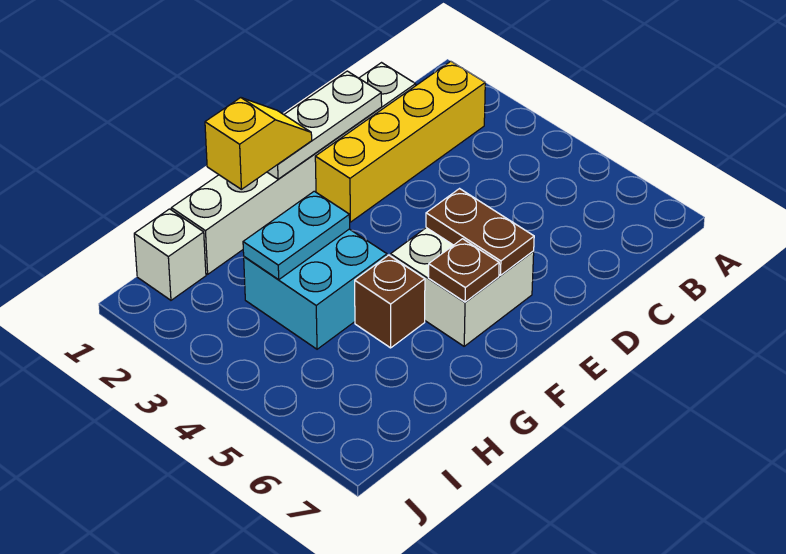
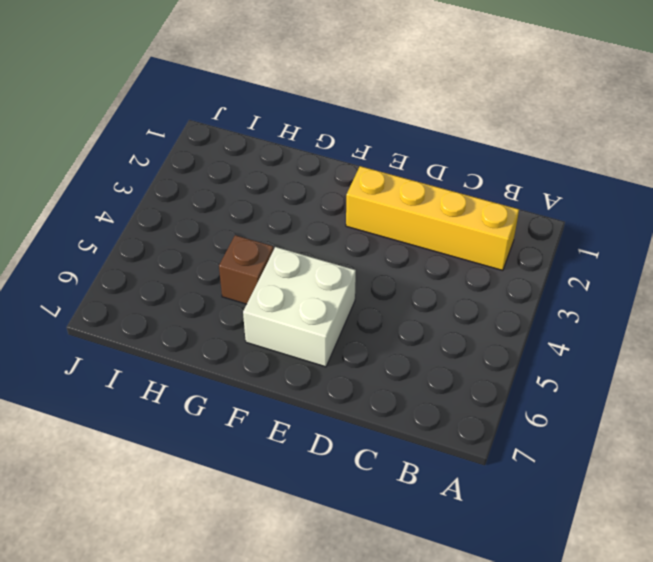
none -> white brick C1:H1 level 1
none -> cyan brick G3:H4 level 1

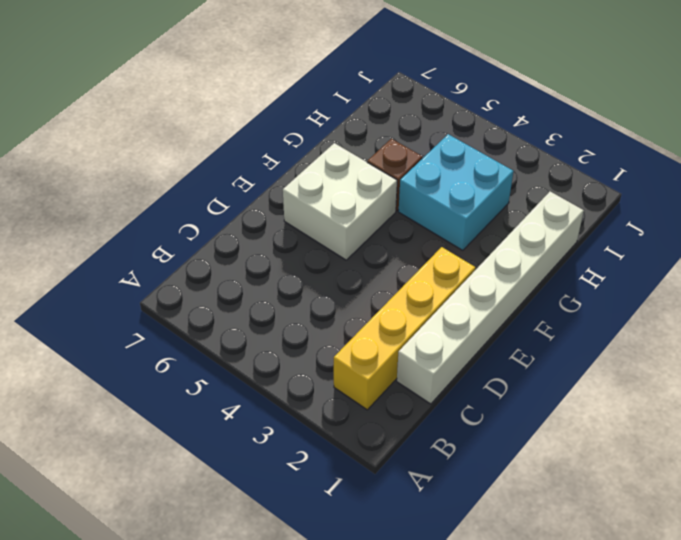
none -> white brick I1 level 1
none -> white plate D1:F1 level 2

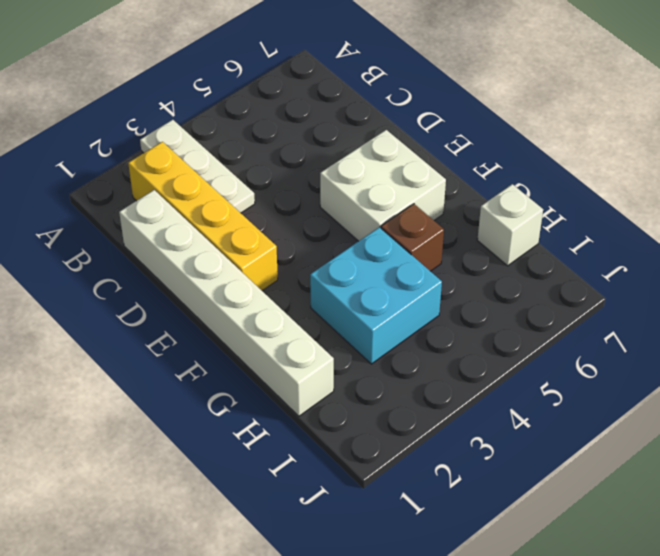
white plate A3:C3 level 1 -> white plate D1:F1 level 2
white brick H7 level 1 -> white brick I1 level 1
none -> brown plate E5:E6 level 2
none -> brown plate F6 level 2

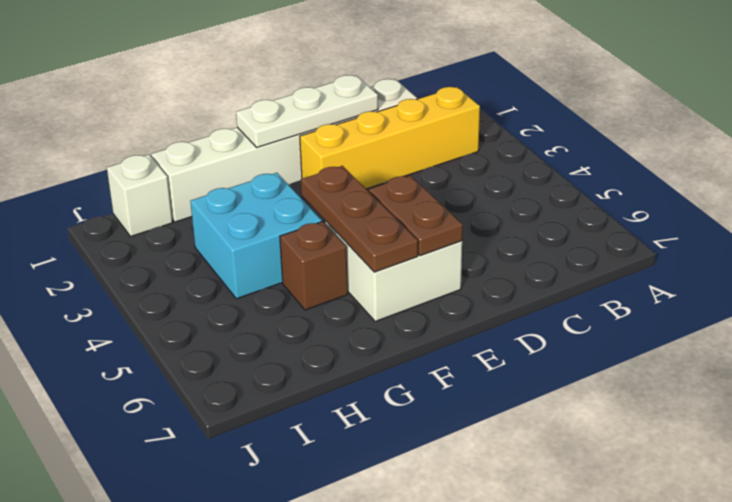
brown plate F4:F6 level 2 -> brown plate F6 level 2
none -> cyan plate G3:H3 level 2
none -> yellow slope F1:G1 level 3 top G

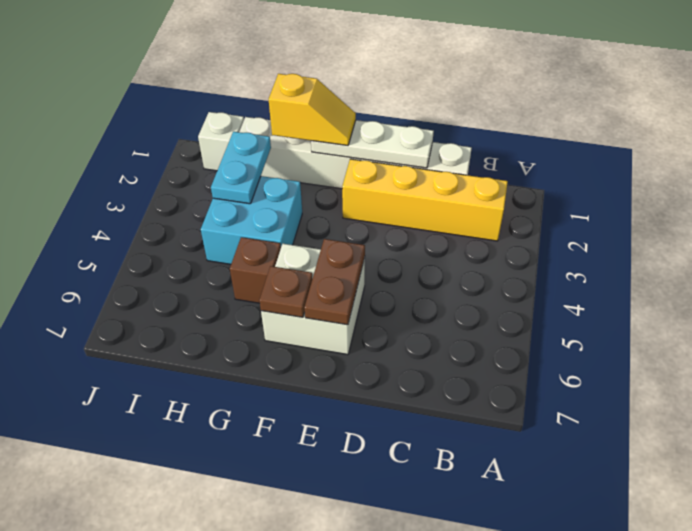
cyan plate H2:H3 level 2 -> cyan plate G3:H3 level 2

